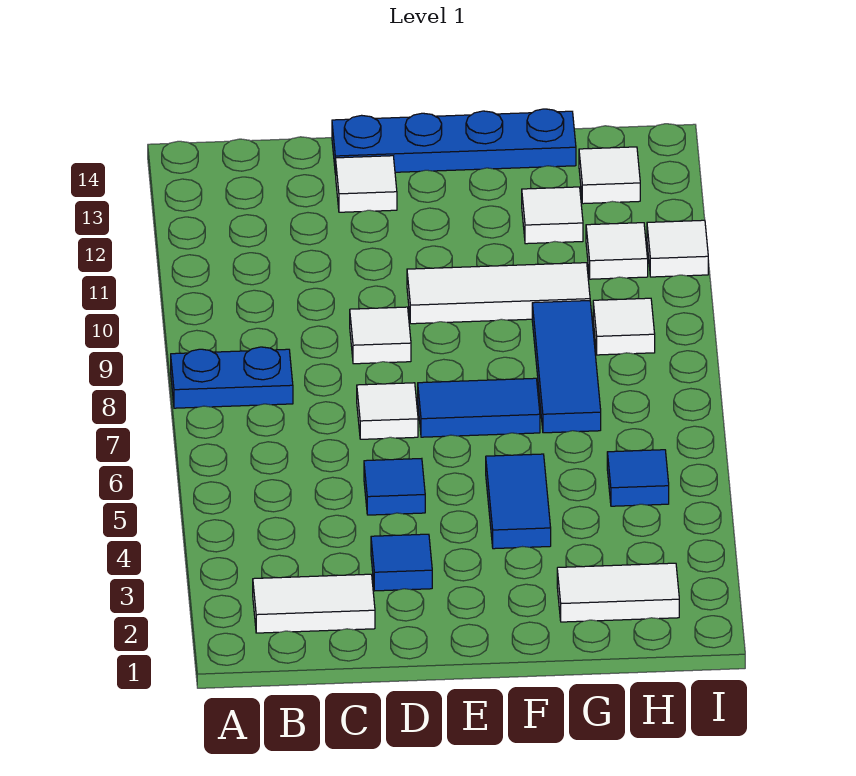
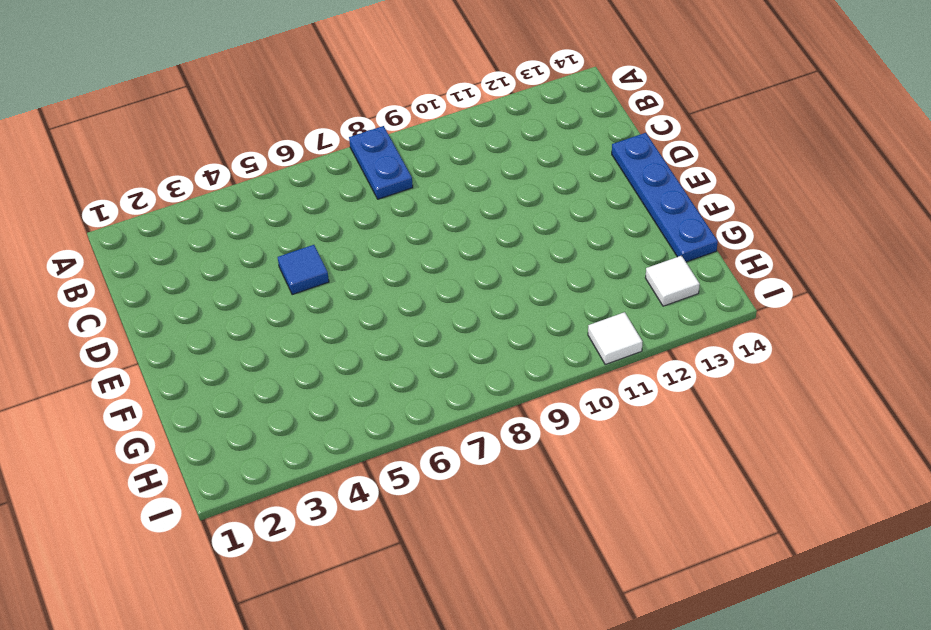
none -> white tile B2:C2 level 1
none -> blue tile D3 level 1
none -> white tile D7 level 1

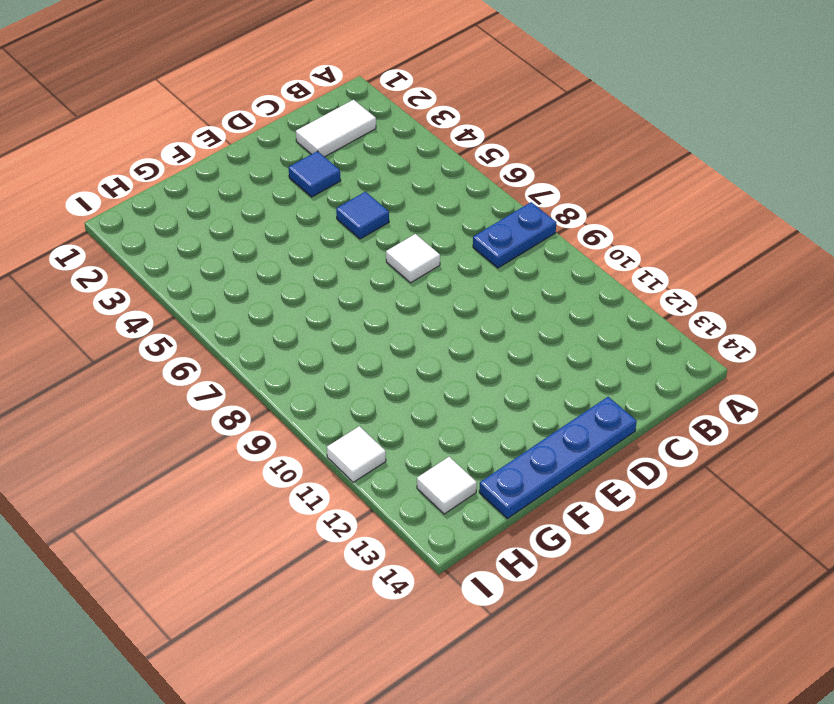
none -> white tile D9 level 1
none -> white tile D13 level 1
none -> blue tile E7:F7 level 1

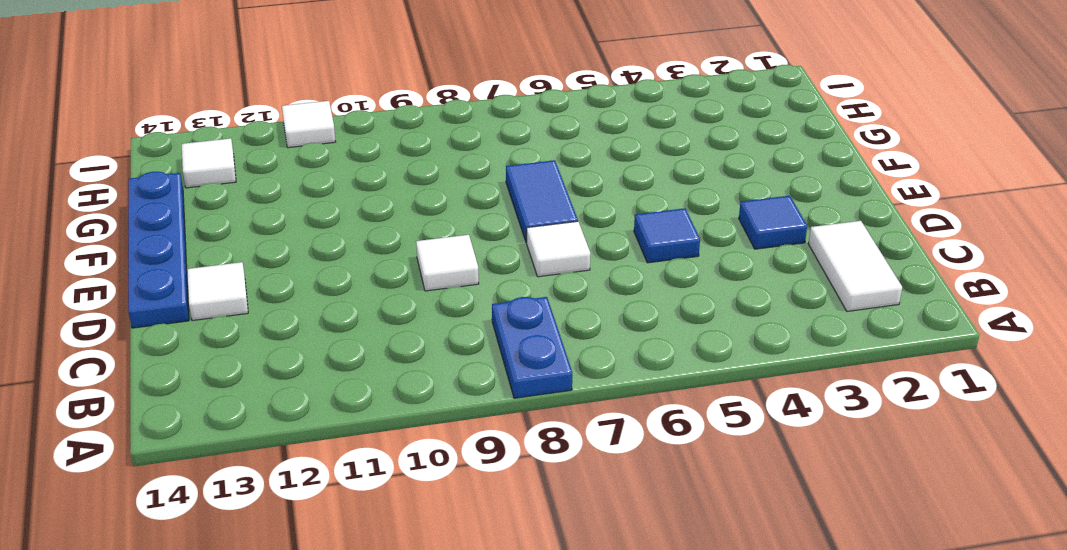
none -> white tile E10:G10 level 1
none -> blue tile F4:F5 level 1
none -> white tile G2:H2 level 1

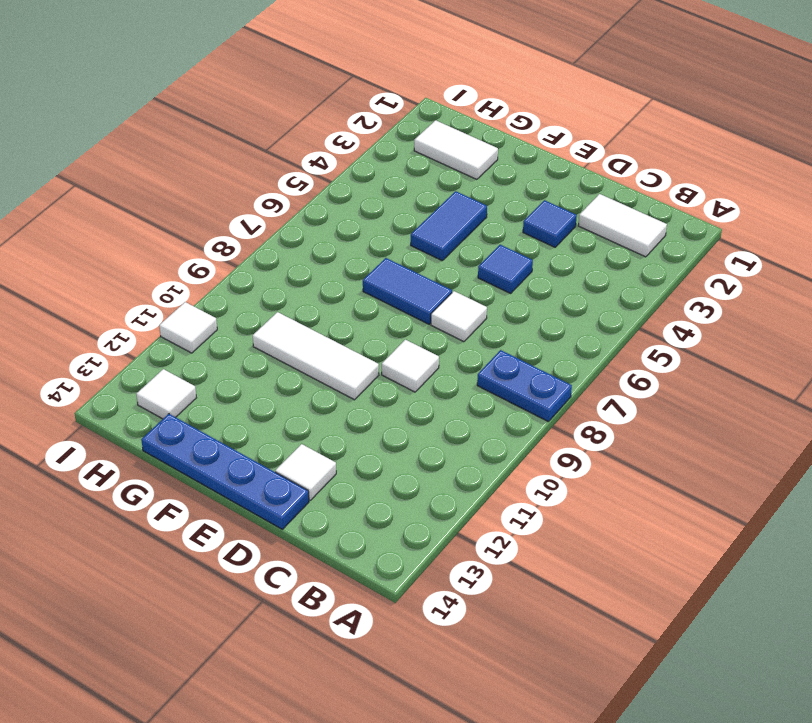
none -> blue tile G7:G9 level 1
none -> white tile G12 level 1
none -> blue tile H5 level 1

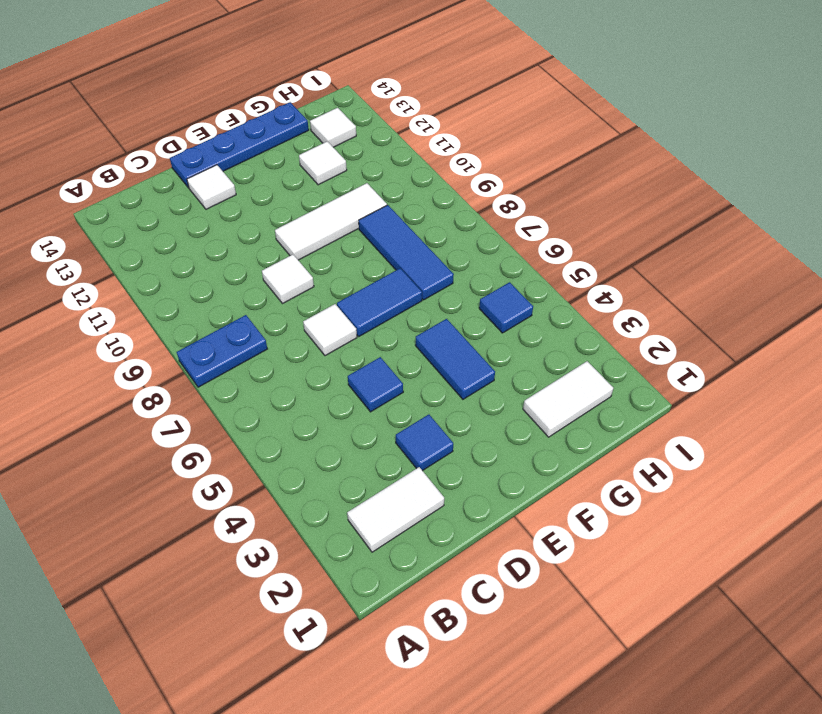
none -> white tile H9 level 1
none -> white tile H11 level 1
none -> white tile I11 level 1

